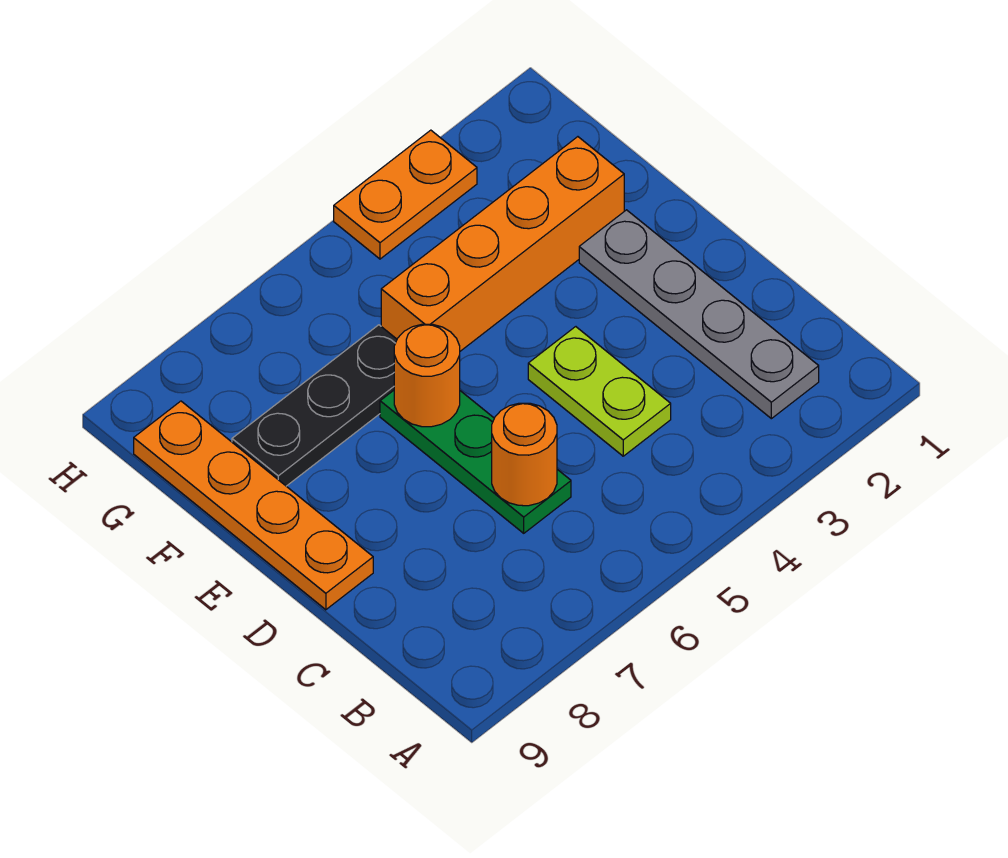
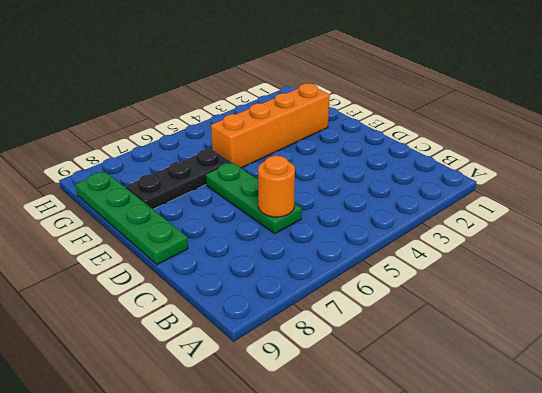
green plate D9:G9 level 1 -> orange plate D9:G9 level 1
none -> grey plate B2:E2 level 1
none -> lime plate C4:D4 level 1

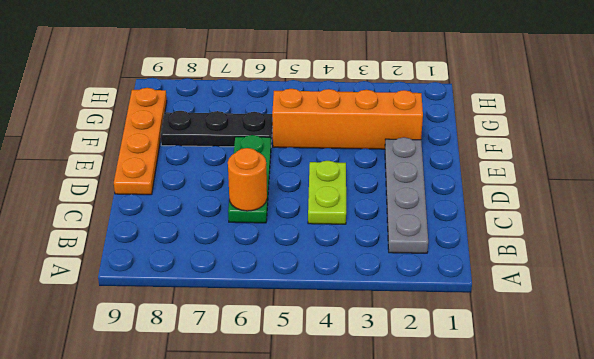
none -> orange plate H3:H4 level 1
none -> orange round brick E6 level 2

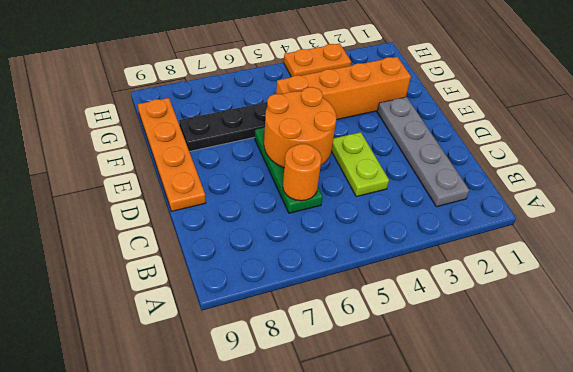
orange round brick D5:E6 level 2 -> orange round brick E6 level 2

